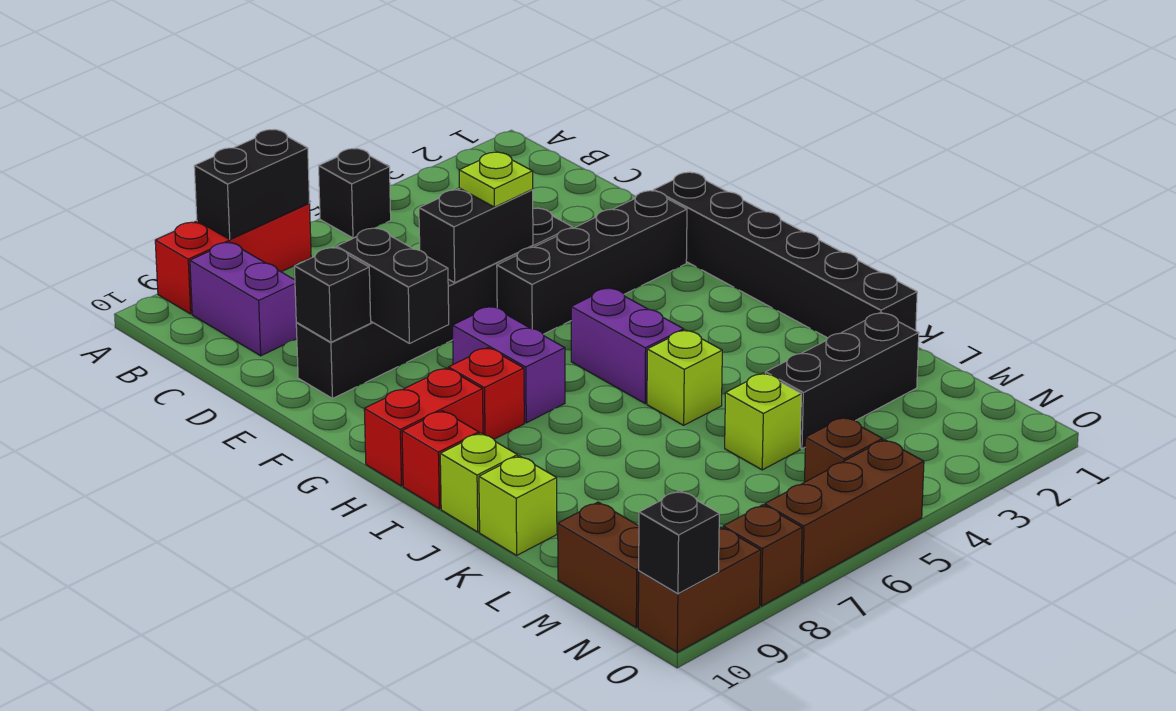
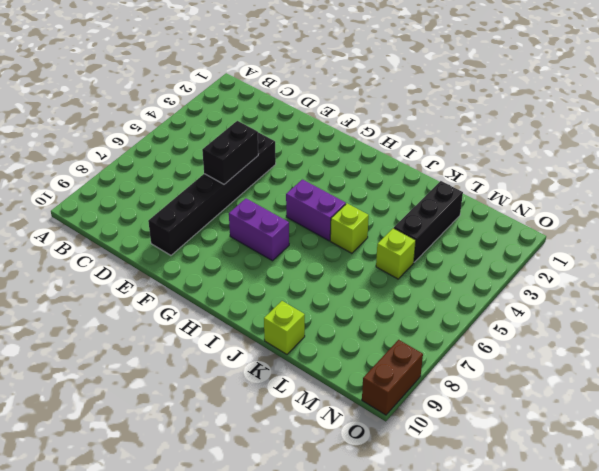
none -> black brick A5 level 1
none -> red brick A7:A9 level 1
none -> purple brick B9:C9 level 1

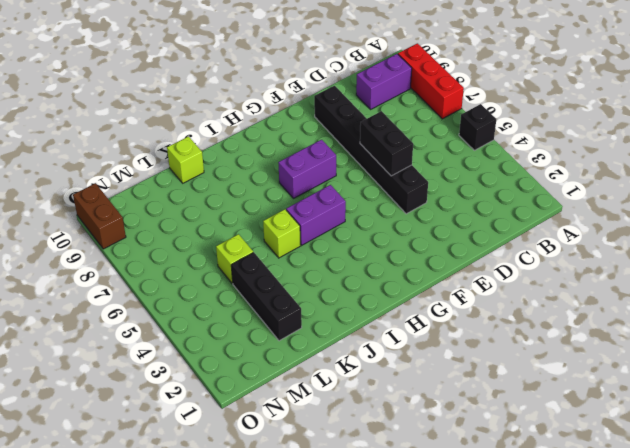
none -> black brick F1:K1 level 1
none -> black brick F2:F5 level 1
none -> red brick H8 level 1

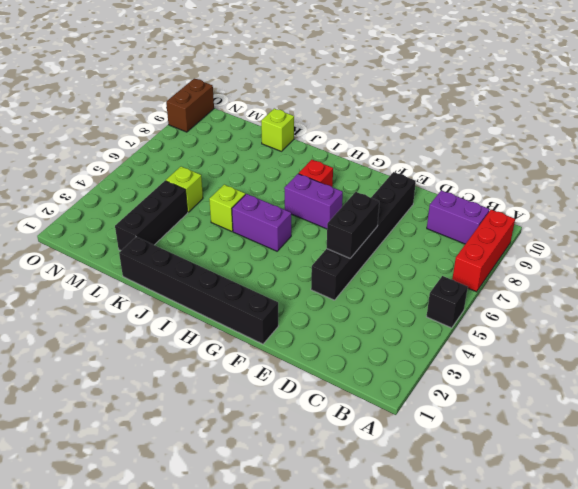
none -> black brick F2:F5 level 1
none -> red brick H9:H10 level 1
none -> red brick I10 level 1

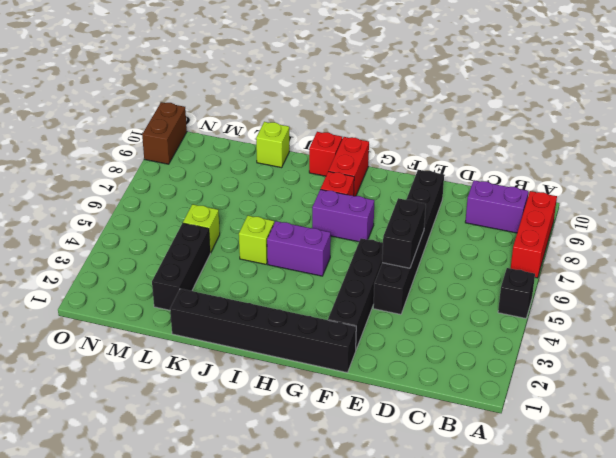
none -> lime brick J10 level 1
none -> brown brick M10:N10 level 1
none -> brown brick N5 level 1

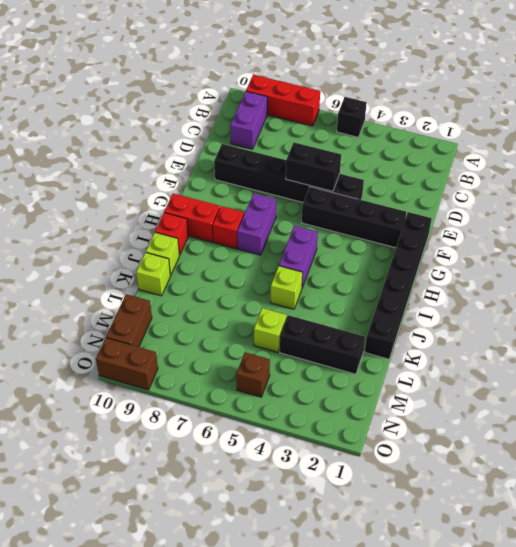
none -> brown brick O5:O7 level 1
none -> brown brick O8 level 1
none -> black brick A7:A8 level 2

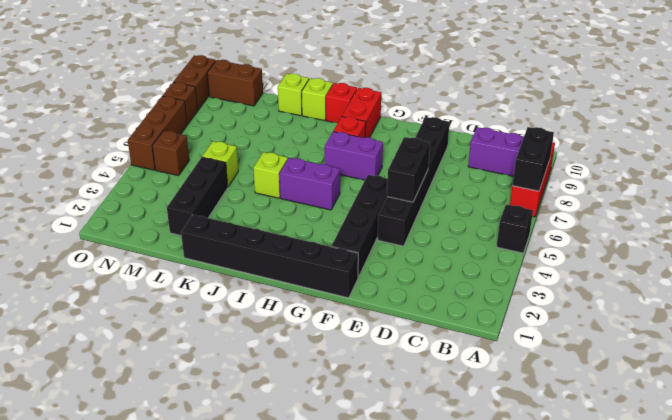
none -> black brick E8:F8 level 2
none -> black brick E9 level 2
none -> black brick O10 level 2

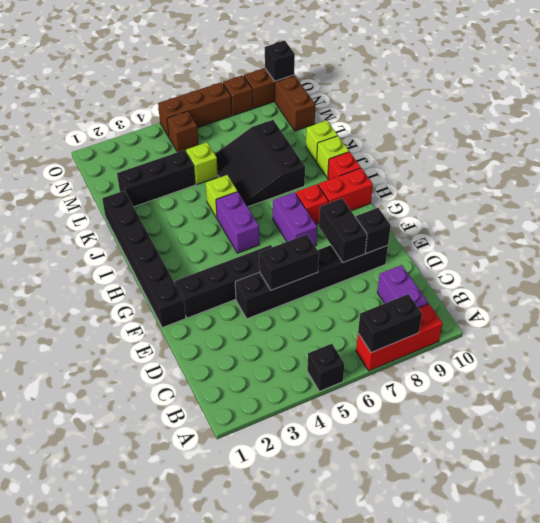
black slope J6:L8 level 1 top 8 -> none
none -> lime plate E5 level 3

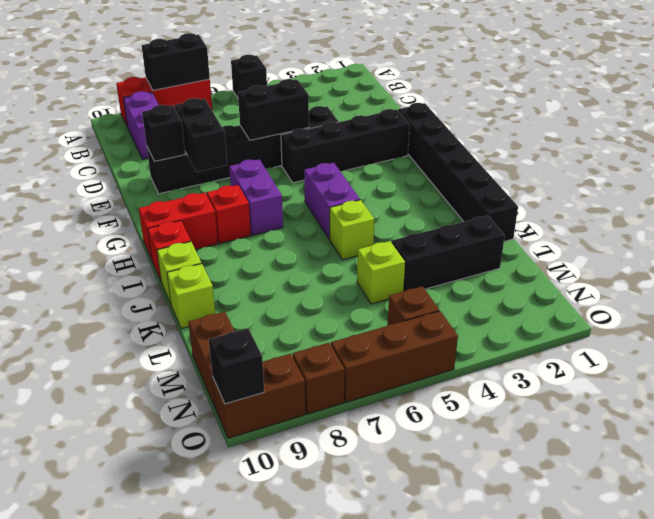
none -> lime plate E5 level 3

